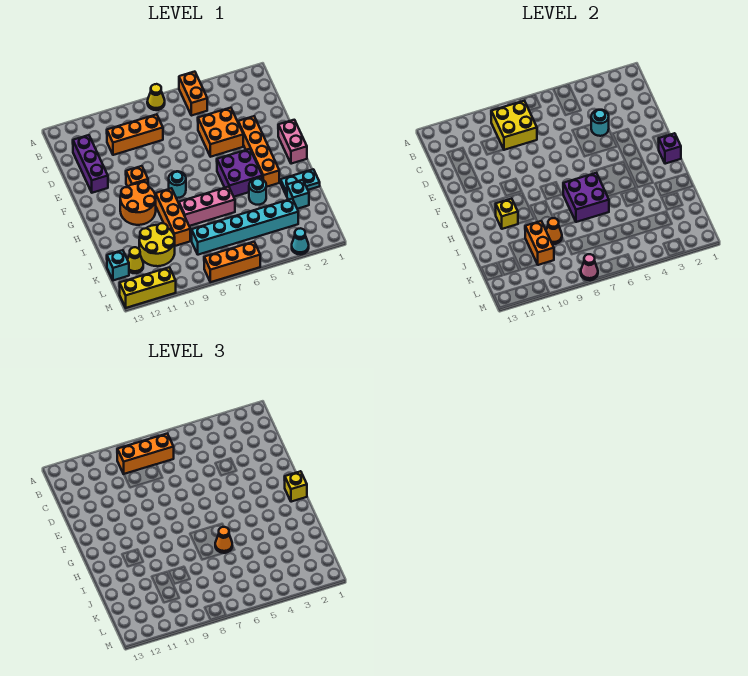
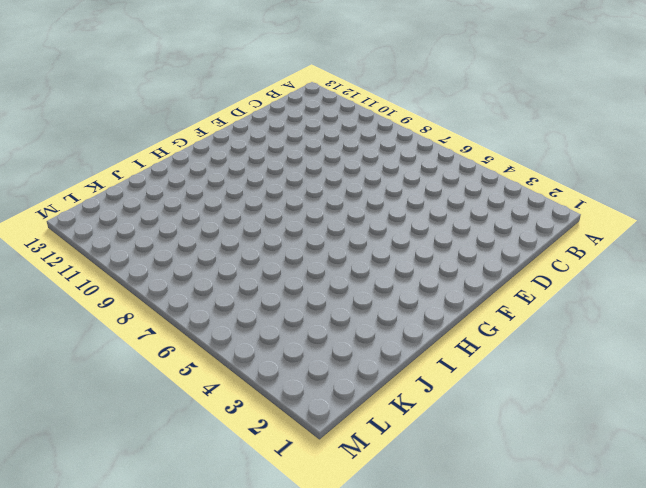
none -> orange brick A5:B5 level 1
none -> yellow cone A7 level 1
none -> orange brick C8:C10 level 1
none -> purple brick C12:E12 level 1

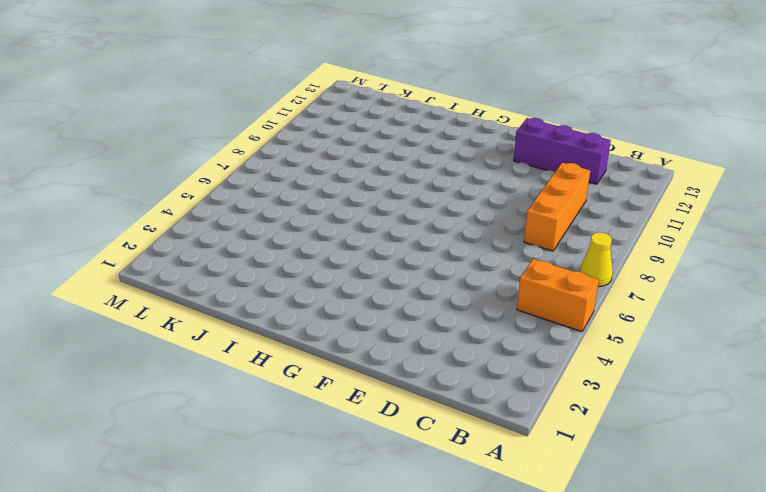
none -> orange brick D4:E5 level 1
none -> orange brick E3:H3 level 1
none -> pink brick F1:G1 level 1
none -> orange brick F10 level 1

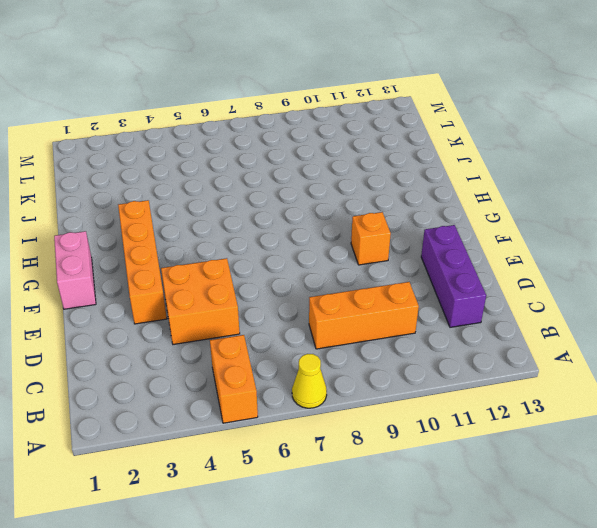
none -> purple brick G4:H5 level 1
none -> cyan round brick G8 level 1
none -> orange round brick G10:H11 level 1
none -> orange brick H9:J9 level 1

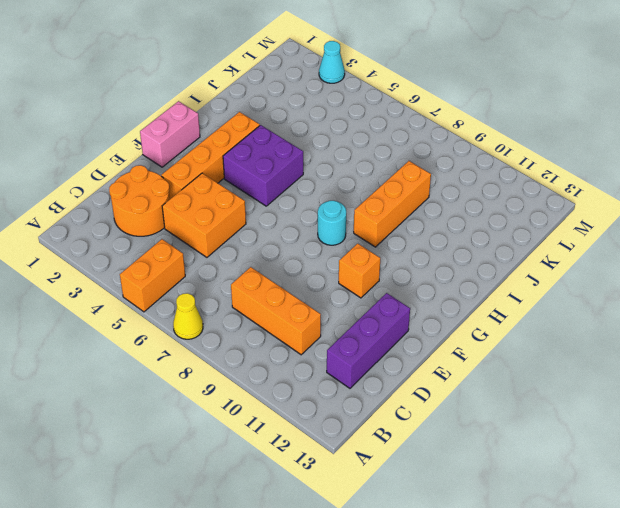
orange round brick C2:D3 level 1 -> orange round brick G10:H11 level 1
none -> cyan plate I1:I2 level 1
none -> cyan round brick I4 level 1
none -> pink brick I6:I8 level 1
none -> cyan brick J2 level 1

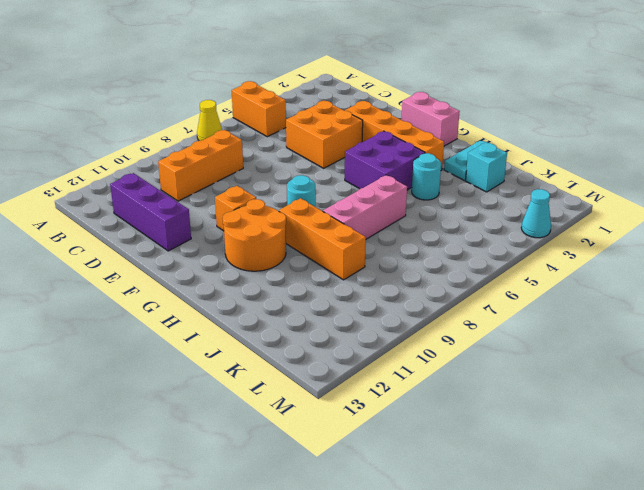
none -> yellow round brick J10:K11 level 1
none -> cyan brick K3:K8 level 1
none -> yellow cone K12 level 1
none -> cyan brick K13 level 1

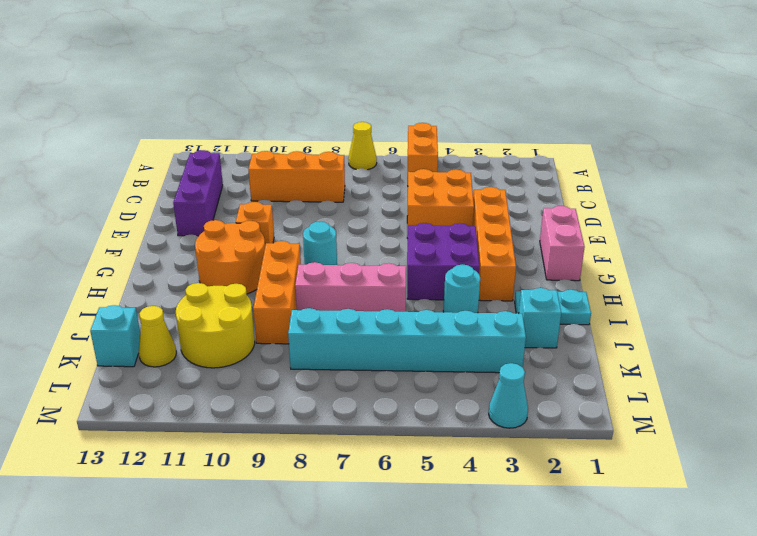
none -> orange brick M6:M8 level 1
none -> yellow brick M11:M13 level 1
none -> yellow brick B8:C9 level 2
none -> cyan round brick D4 level 2

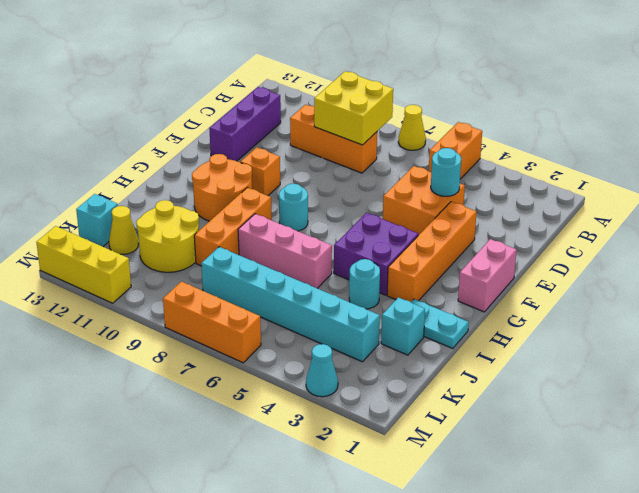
none -> purple brick G1 level 2
none -> purple brick H6:I7 level 2
none -> yellow brick H11 level 2
none -> orange cone J9 level 2

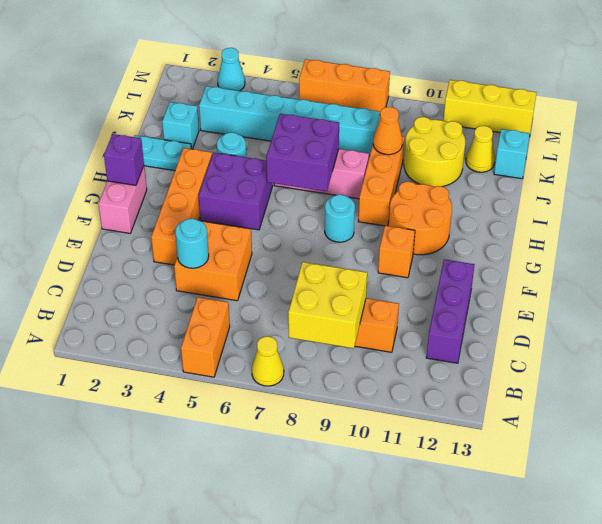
none -> yellow brick H11 level 2
none -> orange brick J10:K10 level 2
none -> pink cone M8 level 2
none -> orange brick B7:B9 level 3

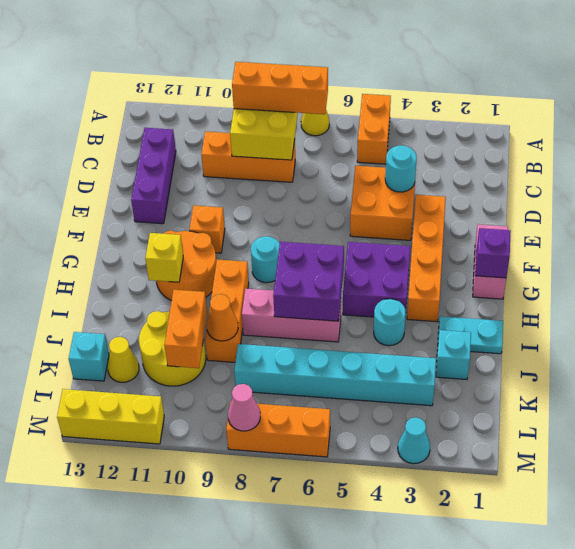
none -> yellow brick G1 level 3
none -> orange cone I6 level 3

